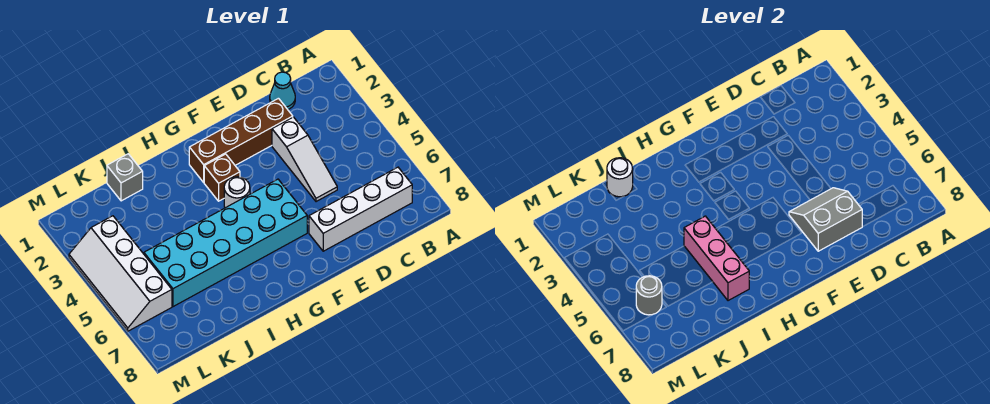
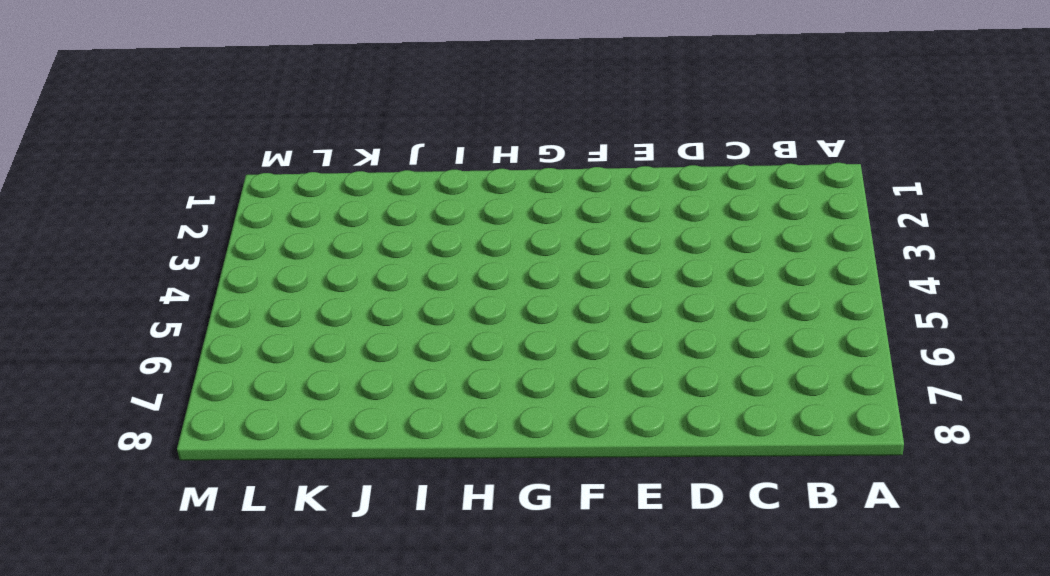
none -> white brick B7:E7 level 1
none -> cyan cone C1 level 1
none -> brown brick D2:G2 level 1

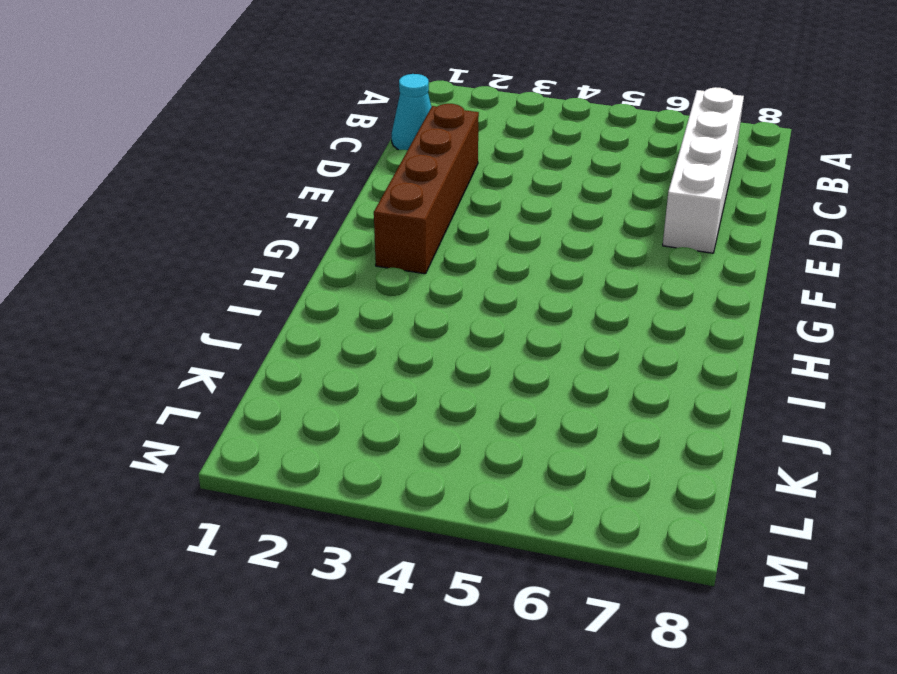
none -> white slope D3:D5 level 1 top 3
none -> cyan brick F5:K6 level 1
none -> brown brick G3 level 1

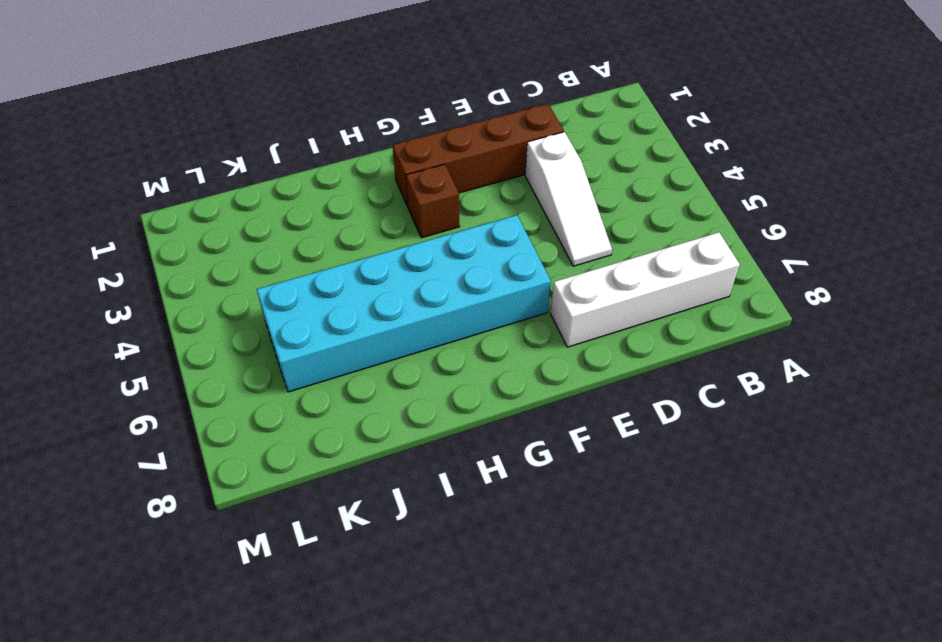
none -> cyan cone C1 level 1
none -> white round brick G4 level 1
none -> grey brick J1 level 1

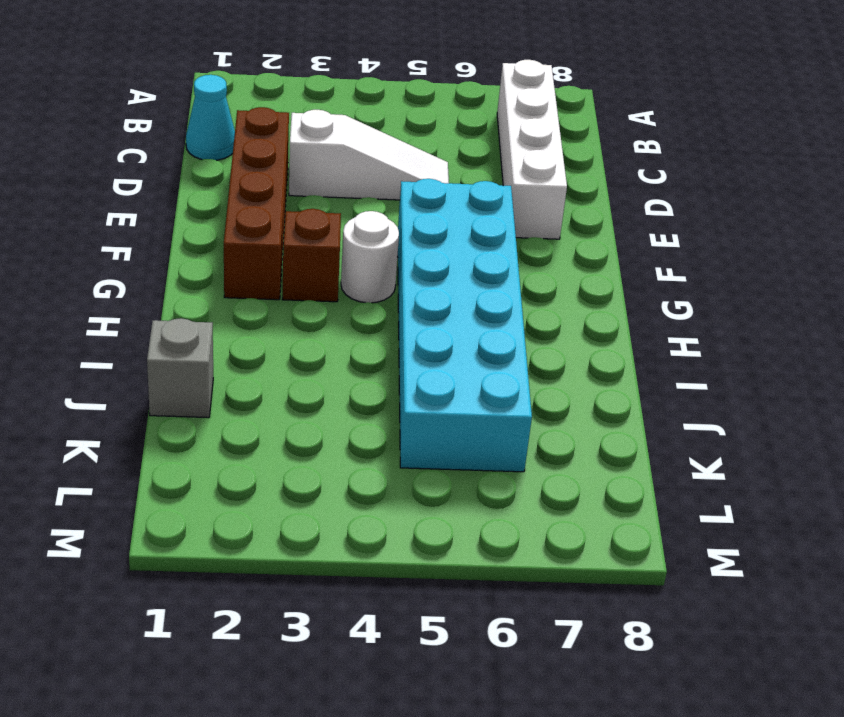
none -> white slope L3:M6 level 1 top L
none -> grey slope D6:E7 level 2 top 7
none -> pink brick I5:I7 level 2

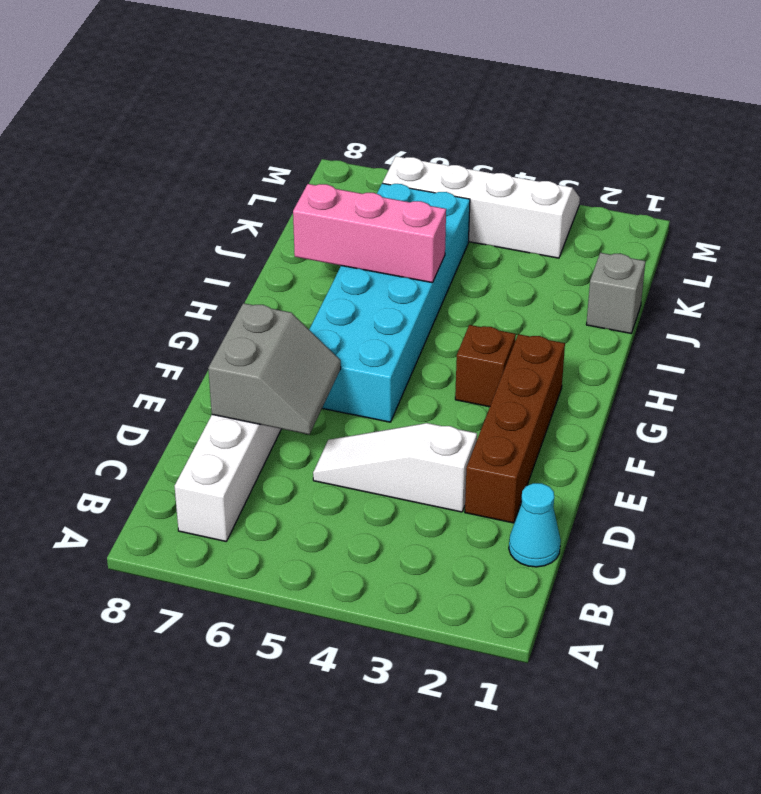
none -> white round brick G4 level 1
none -> white round brick J1 level 2
none -> grey round brick L6 level 2

